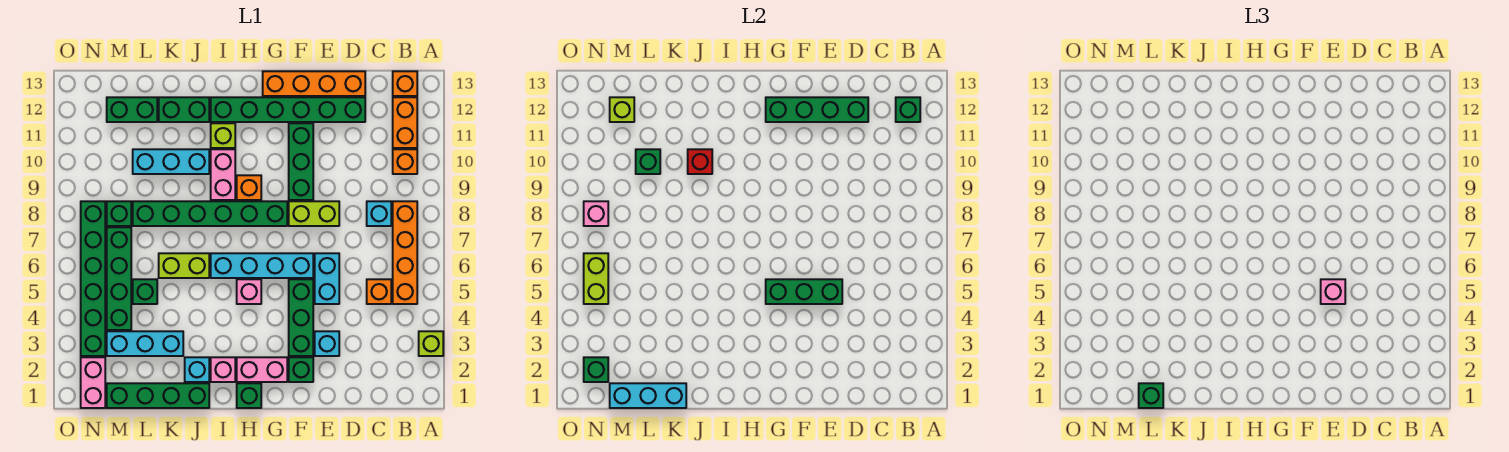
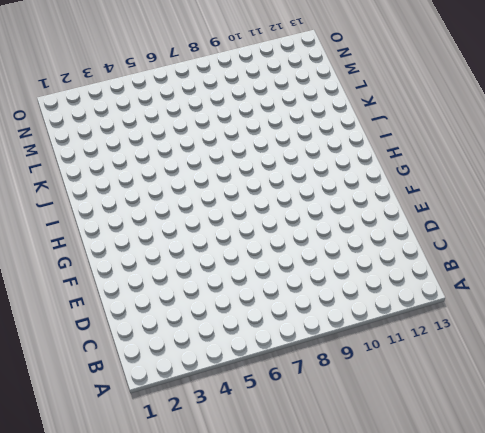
none -> lime brick A3 level 1
none -> orange brick B5:B8 level 1
none -> orange brick B10 level 1
none -> orange brick B11:B12 level 1

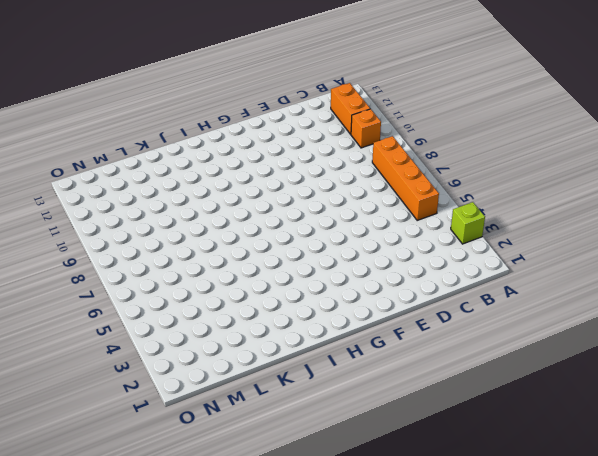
none -> orange brick B13 level 1
none -> orange brick C5 level 1
none -> cyan brick C8 level 1
none -> green brick D12:I12 level 1

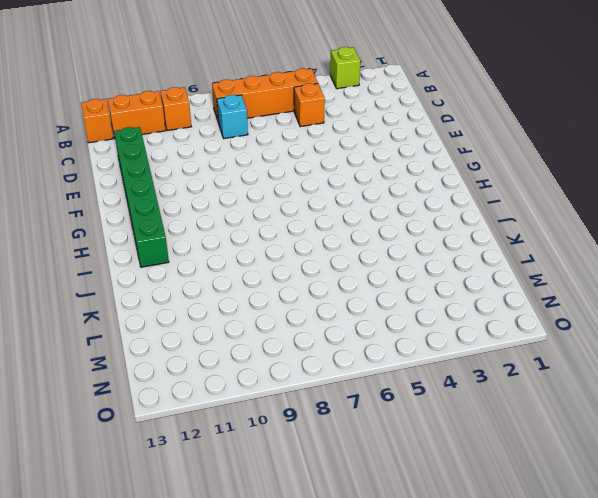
none -> orange brick D13:G13 level 1
none -> cyan brick E3 level 1
none -> cyan brick E5:E6 level 1
none -> lime brick E8:F8 level 1

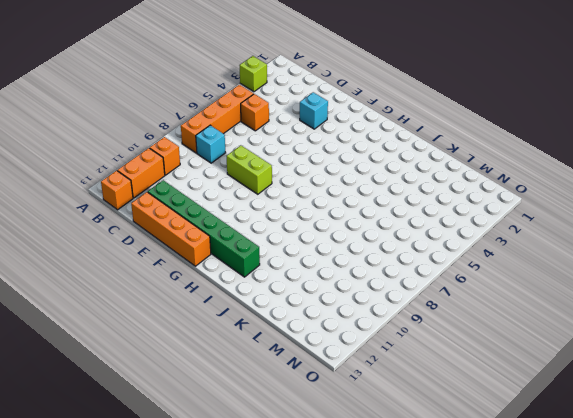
none -> cyan brick E5:E6 level 1
none -> green brick F2 level 1
none -> green brick F3:F5 level 1
none -> cyan brick F6:I6 level 1

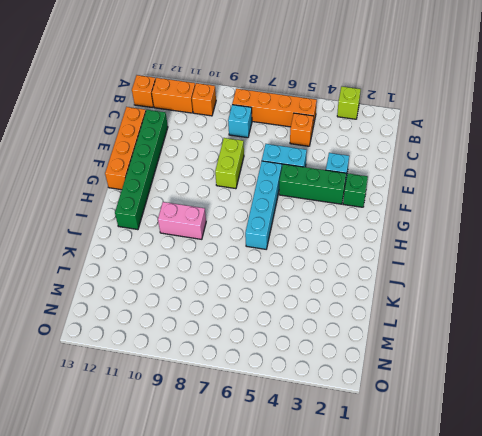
none -> green brick F9:F11 level 1
none -> pink brick G2:H2 level 1
none -> green brick G8:L8 level 1
none -> green brick H1 level 1

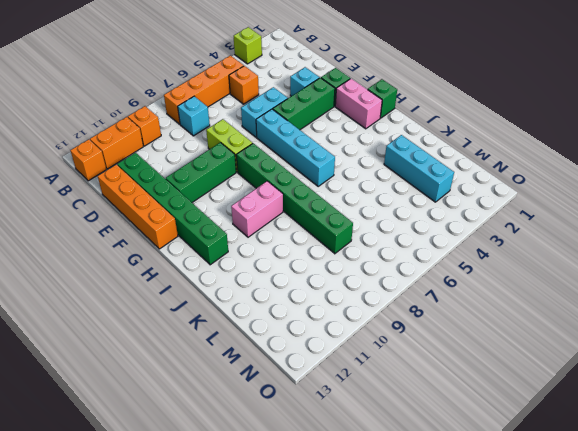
none -> pink brick H5 level 1
none -> orange brick H9 level 1
none -> pink brick I2 level 1
none -> lime brick I11 level 1

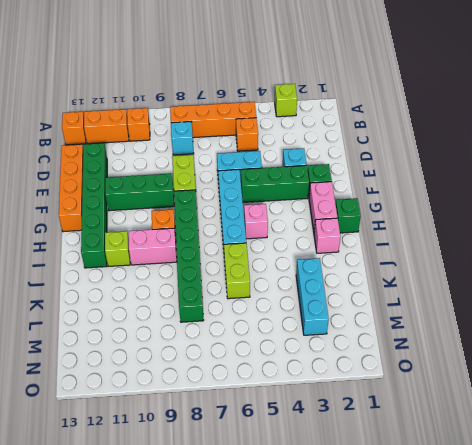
none -> green brick J1:M1 level 1
none -> cyan brick J2 level 1
none -> cyan brick J10:L10 level 1
none -> green brick J12:K12 level 1

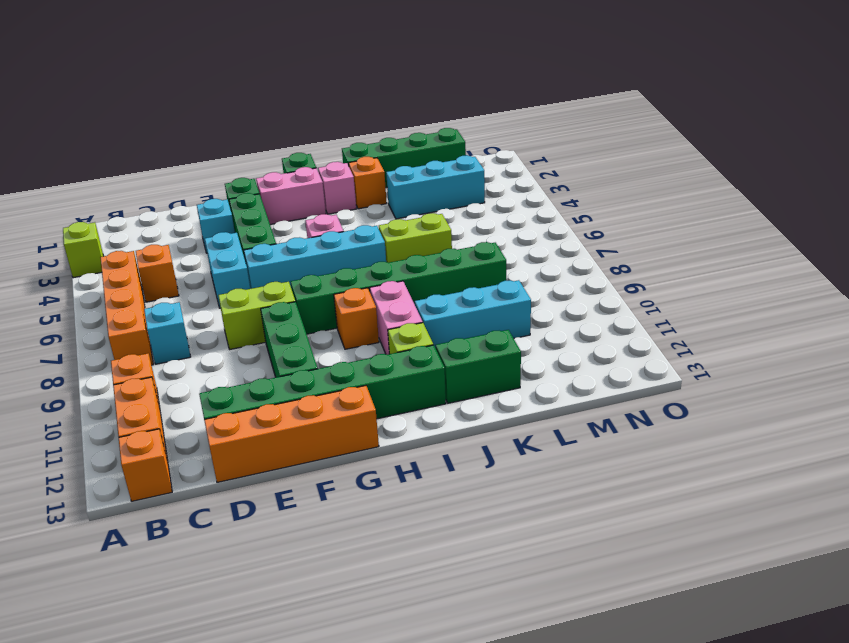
orange brick J2 level 1 -> cyan brick J2 level 1
none -> green brick L5 level 1
none -> green brick L12:M12 level 1
none -> green brick M4:M7 level 1
none -> green brick M8 level 1

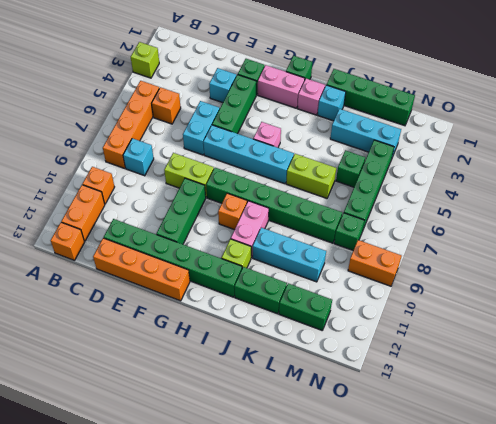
orange brick N9:O9 level 1 -> none
none -> pink brick N1:N2 level 1
none -> green brick N3:N8 level 1
none -> green brick B12 level 2
none -> green brick D12:G12 level 2

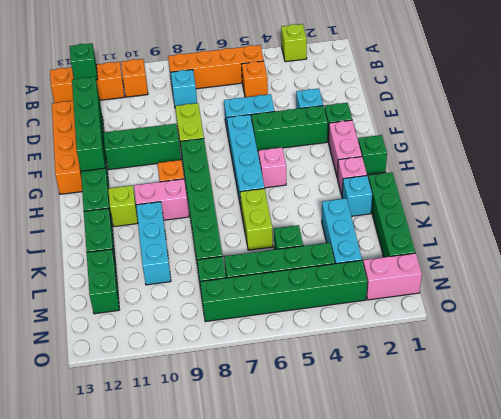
none -> green brick E5:G5 level 2
none -> red brick J10 level 2
none -> cyan brick K1:M1 level 2
none -> green brick L10 level 2

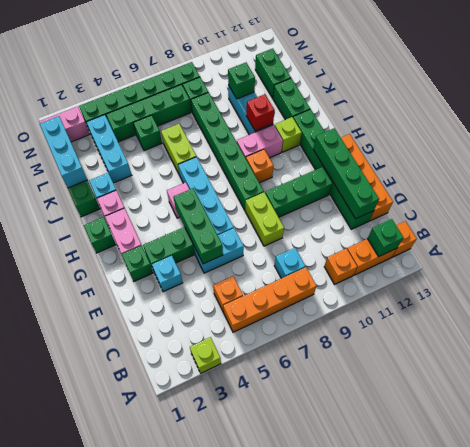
none -> lime brick M12 level 2
none -> green brick N2 level 2
none -> lime brick N5:N6 level 2
none -> pink brick N8 level 2

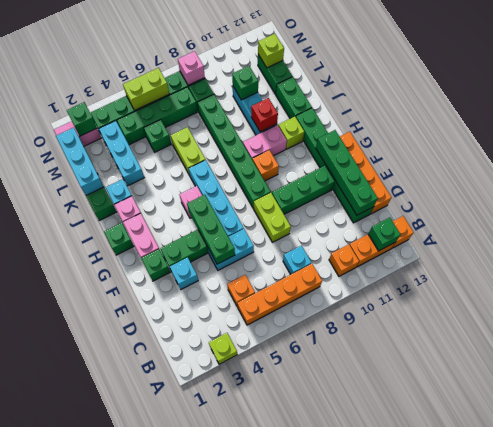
none -> pink brick E5 level 3
none -> green brick L1 level 3

